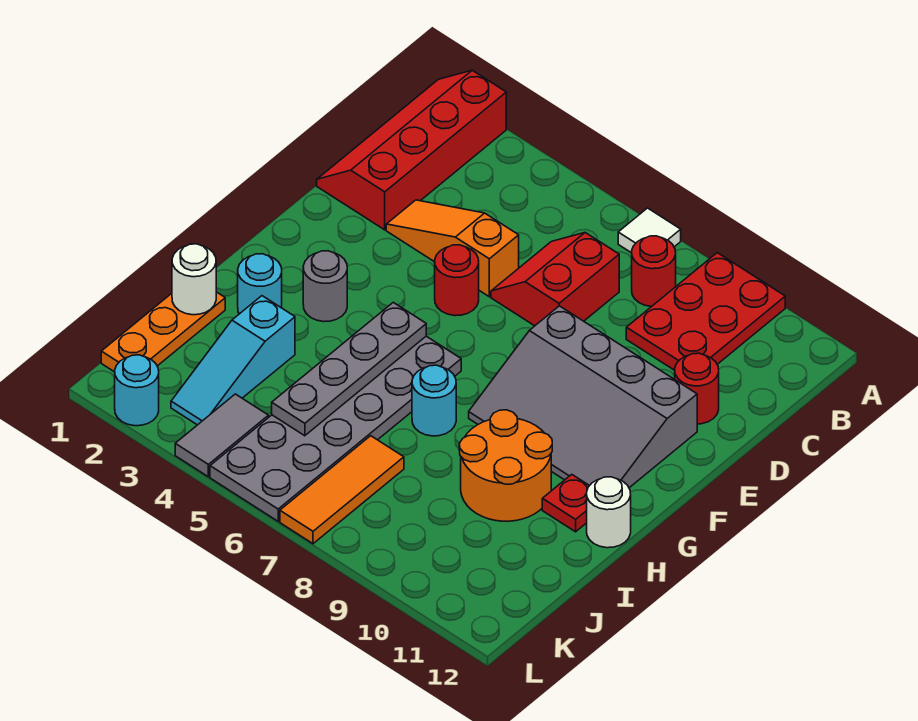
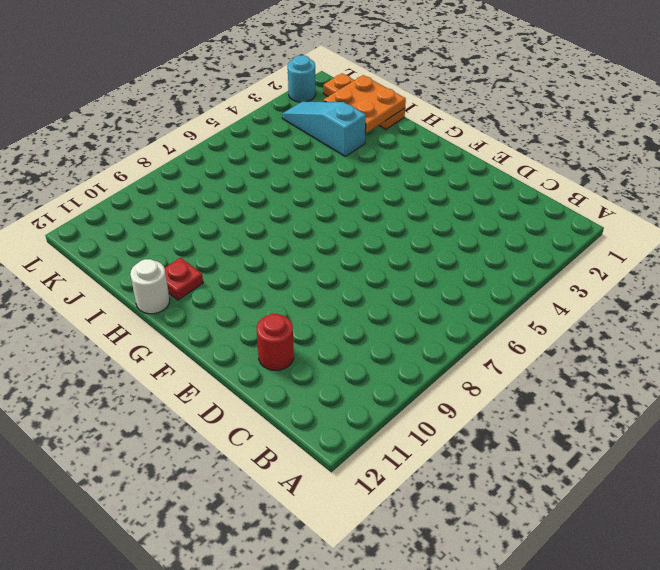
orange plate I1:J2 level 2 -> white round brick I1 level 2
none -> red slope A1:D2 level 1 top 2
none -> white tile A7 level 1
none -> red plate A9:C10 level 1

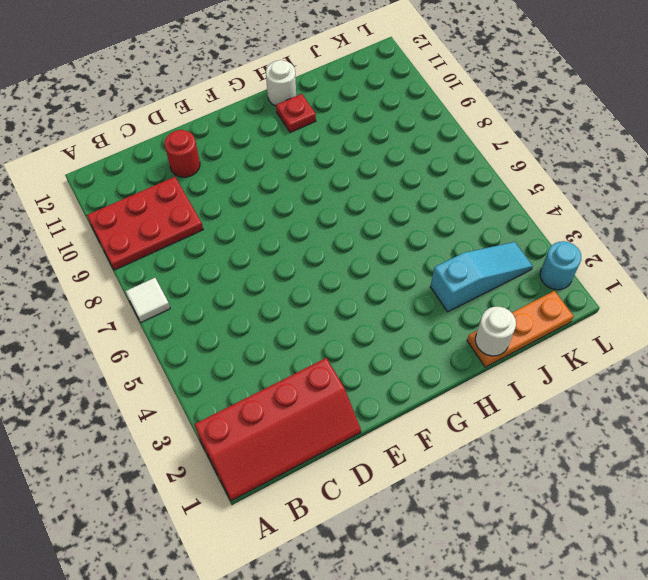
none -> red round brick B8 level 1
none -> red slope C6:D7 level 1 top 7
none -> orange slope D3:D5 level 1 top 5

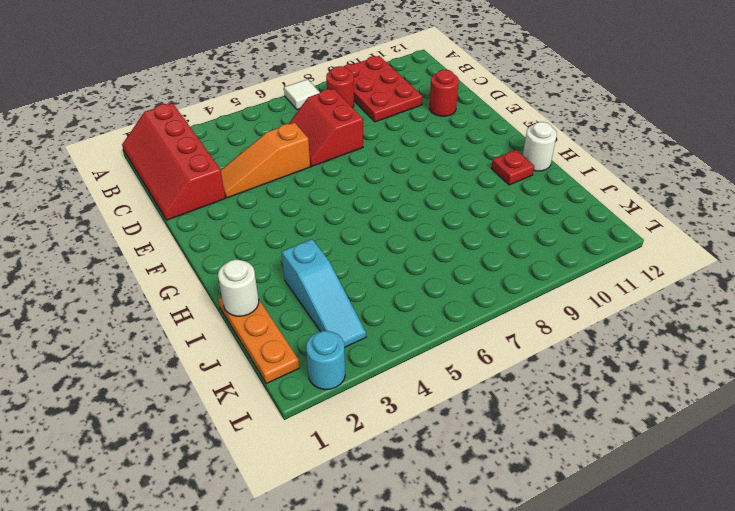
none -> red round brick E5 level 1
none -> grey slope E8:G11 level 1 top E
none -> grey round brick G3 level 1

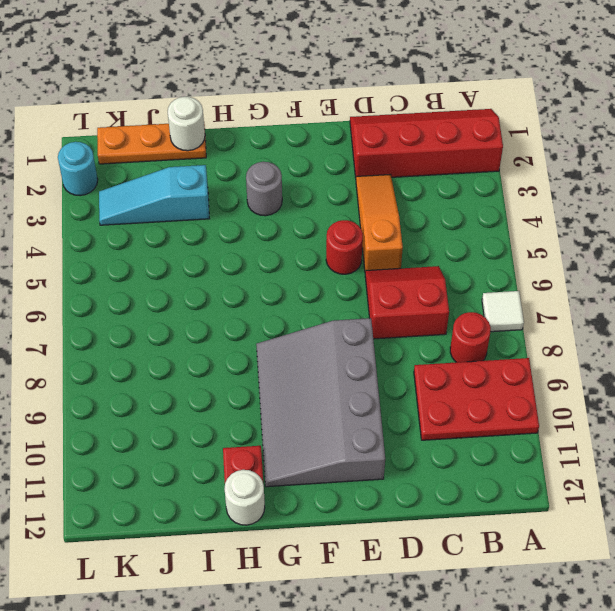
none -> red round brick D11 level 1
none -> grey plate G5:L6 level 1
none -> cyan round brick H2 level 1

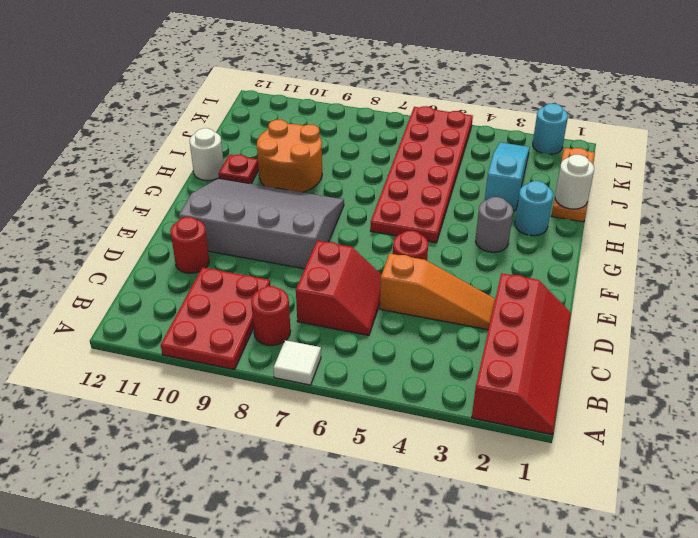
red plate G5:L6 level 1 -> grey plate G5:L6 level 1
none -> cyan round brick H7 level 1
none -> orange tile J7:L7 level 1
none -> grey tile K4:L4 level 1

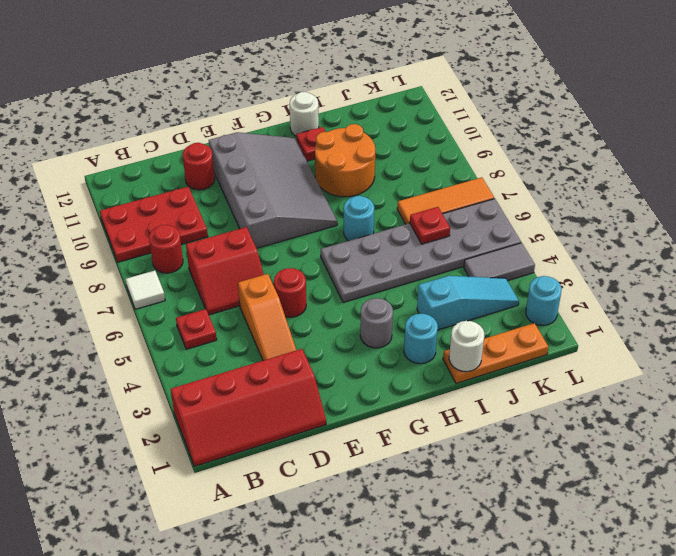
red plate B5 level 1 -> none
red plate J6 level 2 -> none
none -> grey plate G5:J5 level 2

